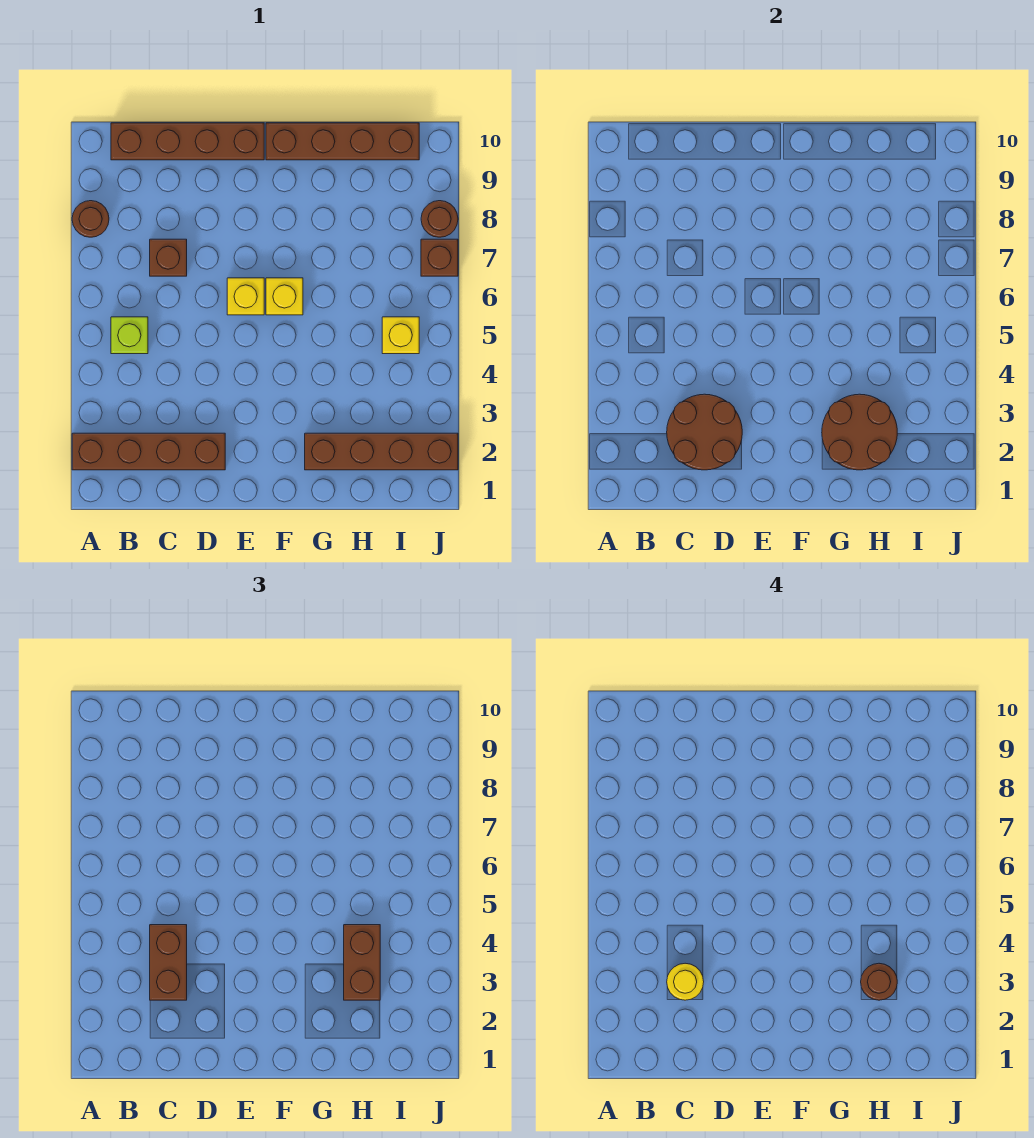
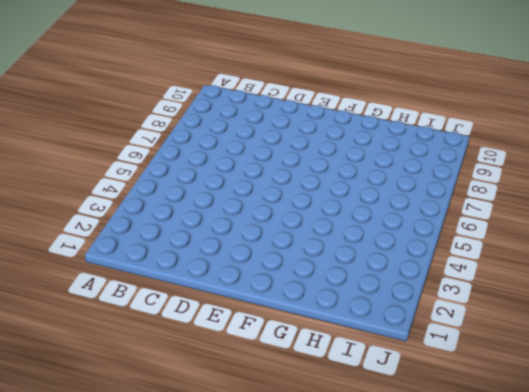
none -> brown brick A2:D2 level 1
none -> brown round brick A8 level 1
none -> lime brick B5 level 1

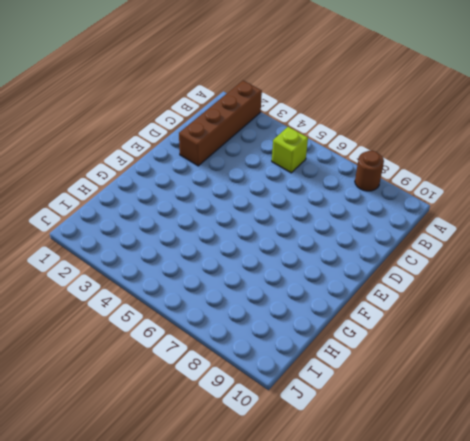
none -> brown brick B10:E10 level 1
none -> brown brick C7 level 1
none -> yellow brick E6 level 1

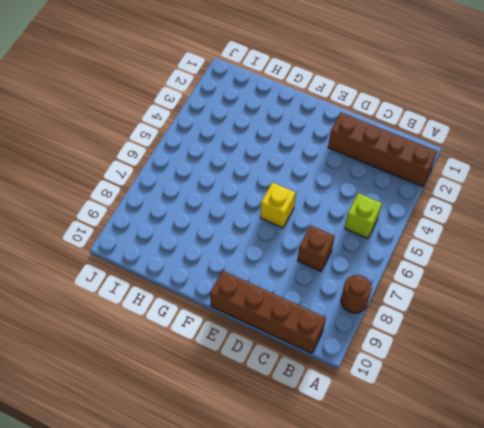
none -> yellow brick F6 level 1
none -> brown brick F10:I10 level 1
none -> brown brick G2:J2 level 1

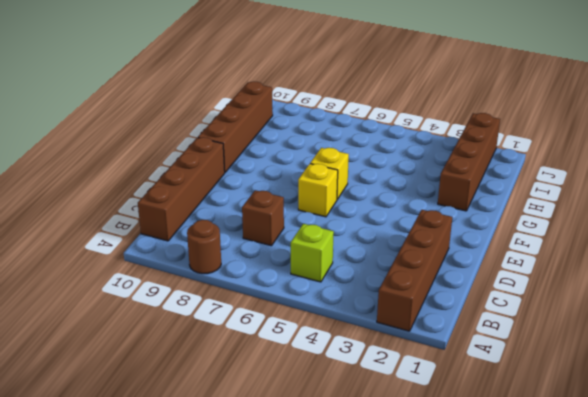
none -> yellow brick I5 level 1
none -> brown brick J7 level 1
none -> brown round brick J8 level 1

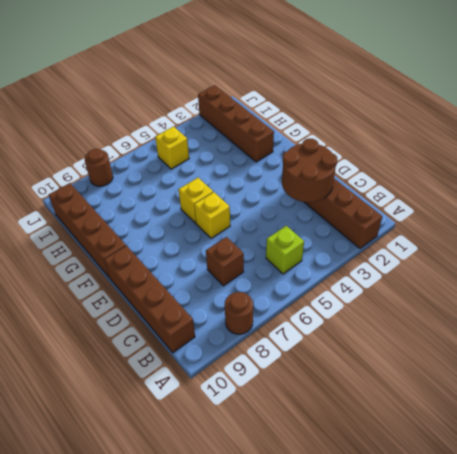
none -> brown brick J7 level 1
none -> brown round brick G2:H3 level 2
none -> brown brick C3:C4 level 3

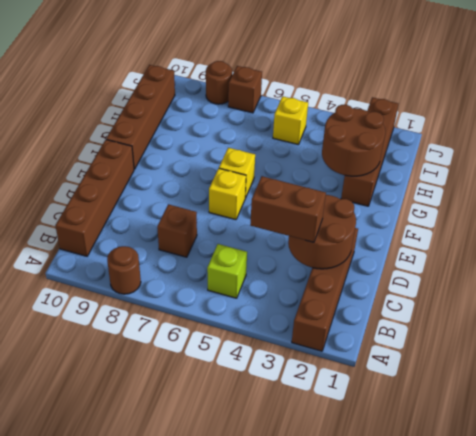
none -> brown brick H3:H4 level 3
none -> yellow round brick C3 level 4
none -> brown round brick H3 level 4

